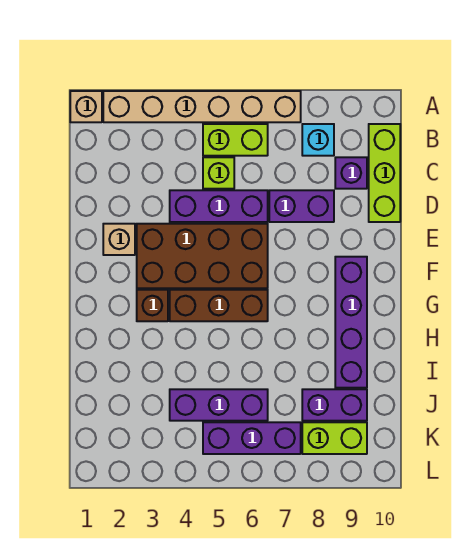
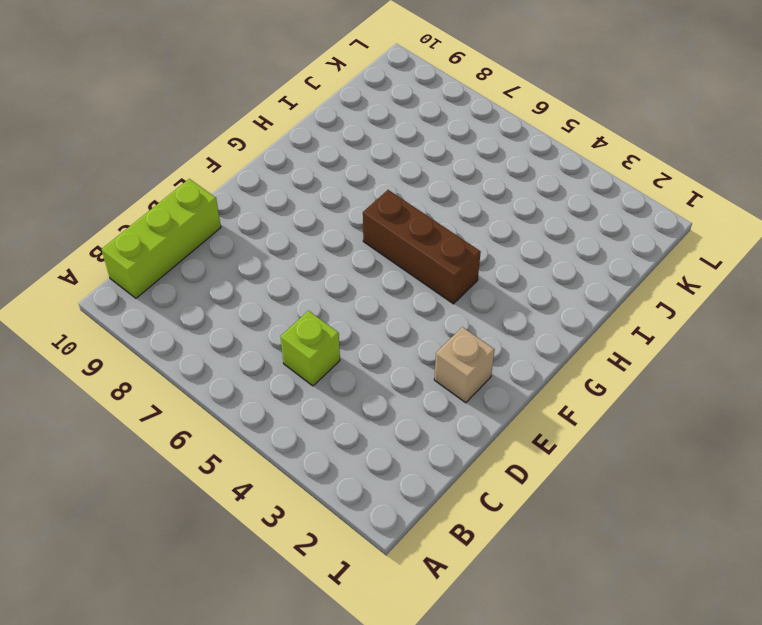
none -> tan brick A1 level 1
none -> tan brick A2:A7 level 1
none -> lime brick B5:B6 level 1

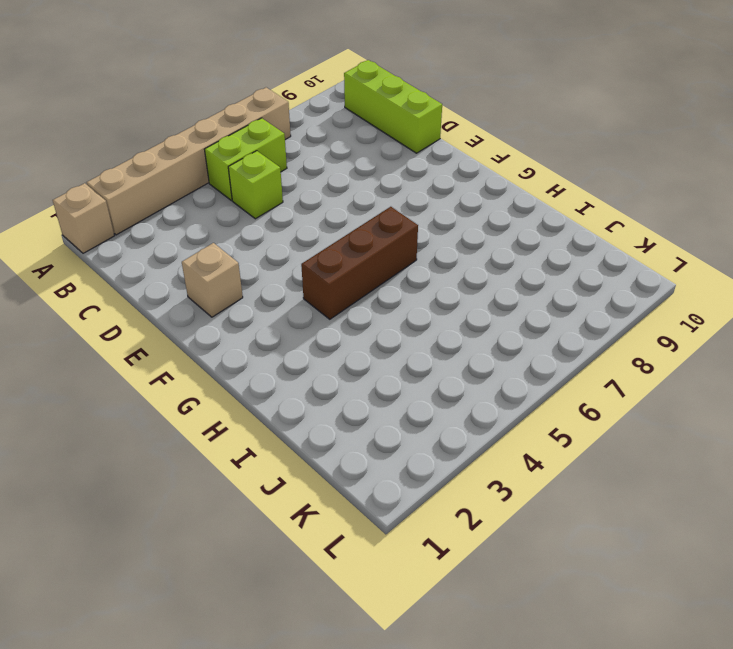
none -> cyan brick B8 level 1
none -> purple brick C9 level 1
none -> purple brick D4:D6 level 1

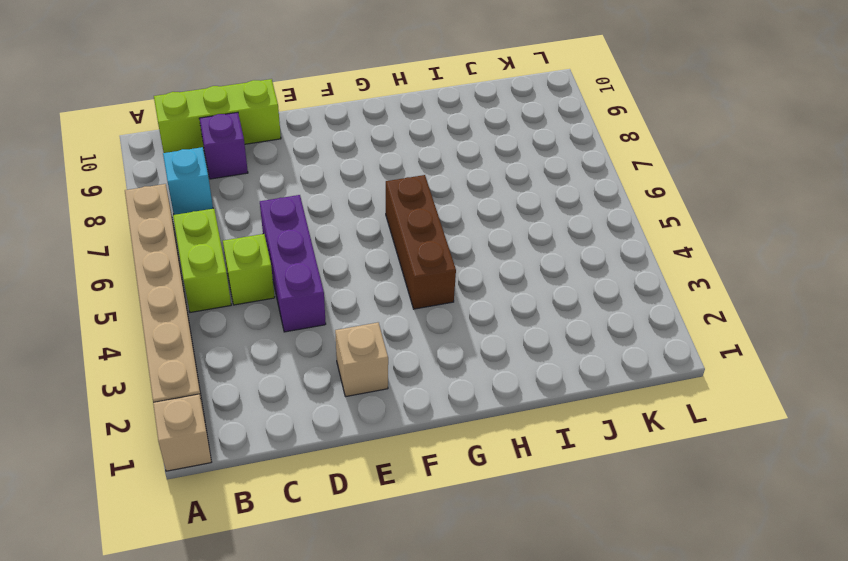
none -> purple brick D7:D8 level 1
none -> brown brick E3:F6 level 1
none -> purple brick F9:I9 level 1

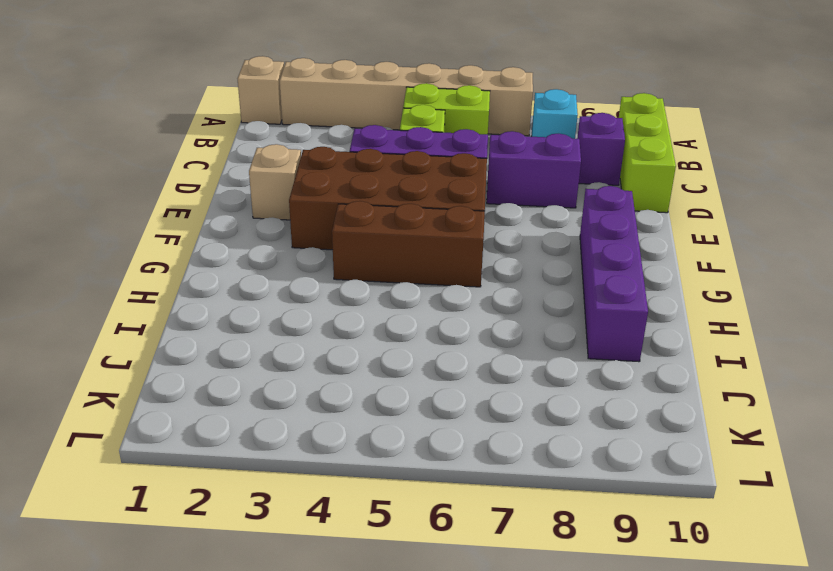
none -> brown brick G3 level 1
none -> purple brick J4:J6 level 1
none -> purple brick J8:J9 level 1

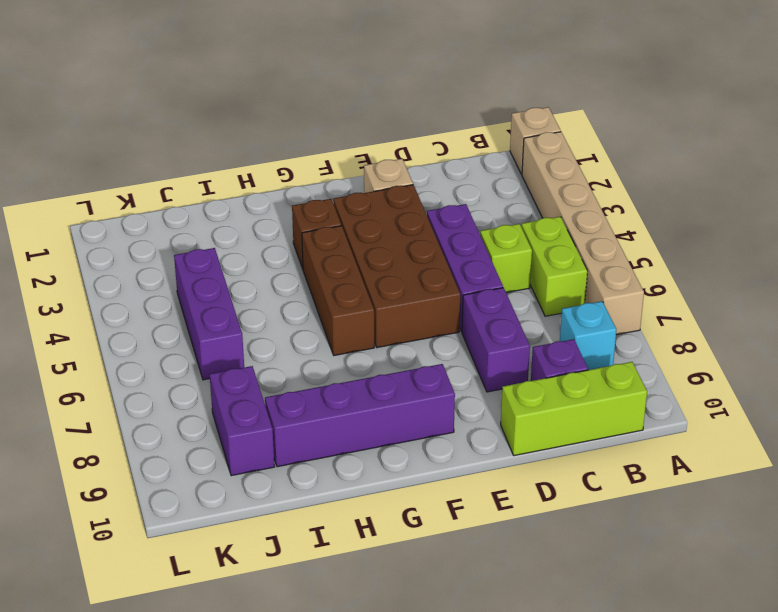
none -> purple brick K5:K7 level 1
none -> lime brick K8:K9 level 1

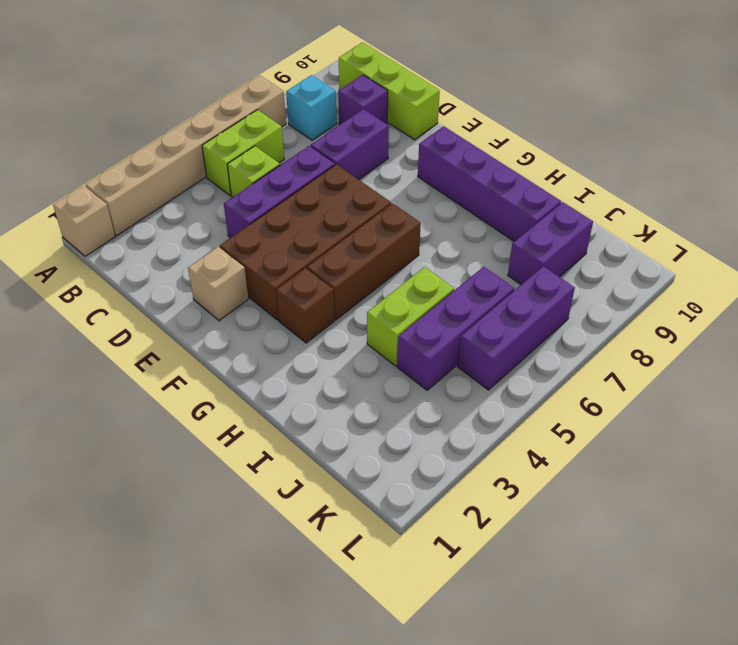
lime brick I4:I5 level 1 -> lime brick K8:K9 level 1

